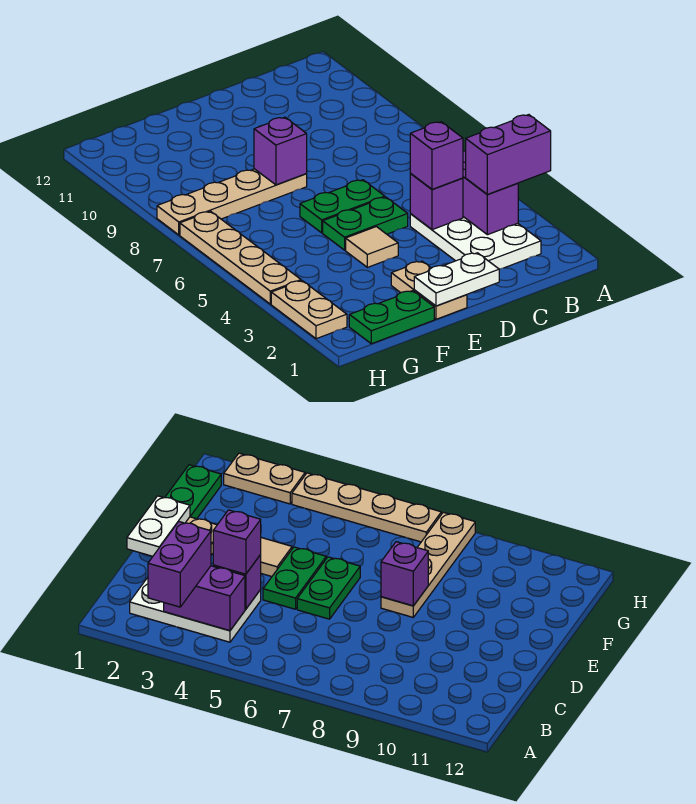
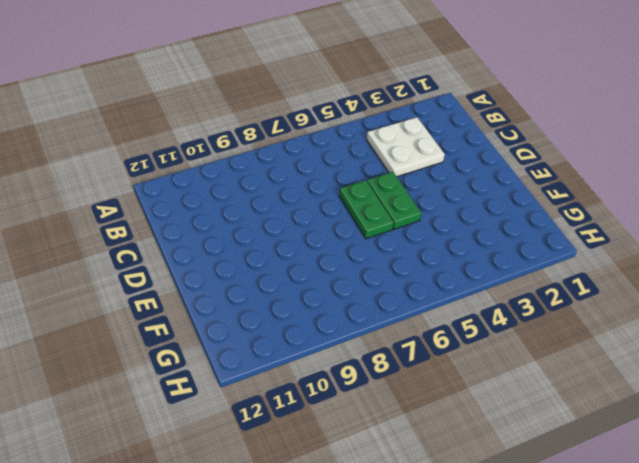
white plate B3:C4 level 1 -> white plate B2:C4 level 1
none -> tan plate E1:E2 level 1
none -> tan tile E4 level 1
none -> tan plate E8:H8 level 1

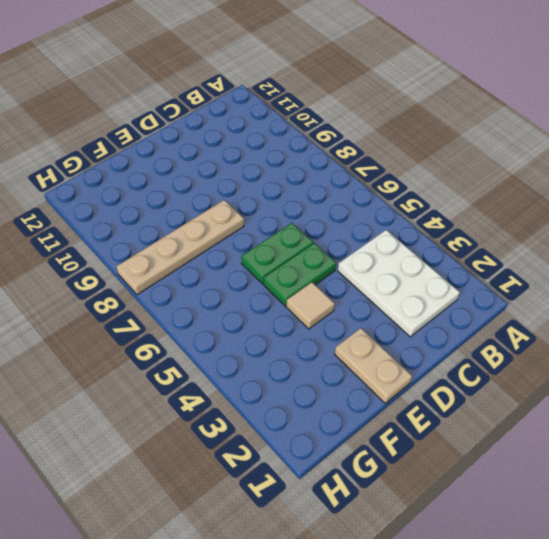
none -> green plate F1:G1 level 1
none -> tan plate H2:H3 level 1
none -> tan plate H4:H7 level 1

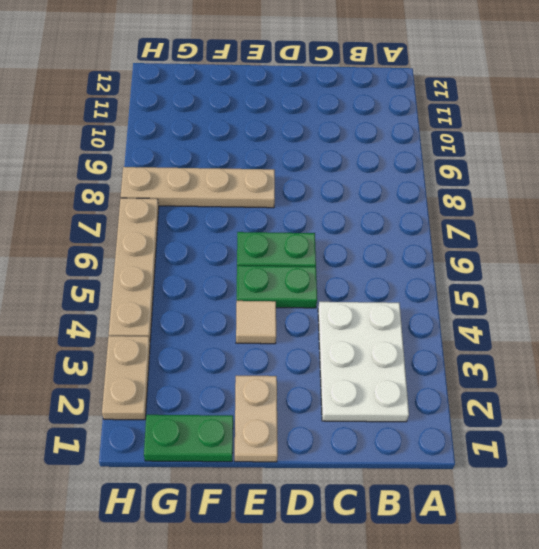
none -> purple brick B3:B4 level 2
none -> purple brick C4 level 2
none -> white plate D1:E1 level 2

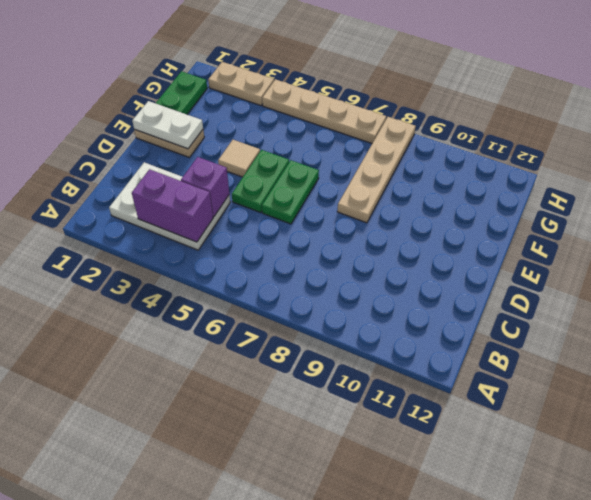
white plate E1:E2 level 2 -> white plate D1:E1 level 2
none -> purple brick E8 level 2
none -> purple brick A3:B3 level 3
none -> purple brick C4 level 3

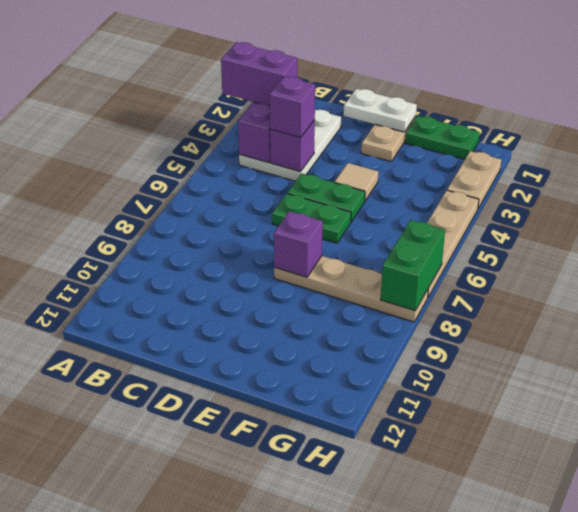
green brick H7:H8 level 2 -> none

